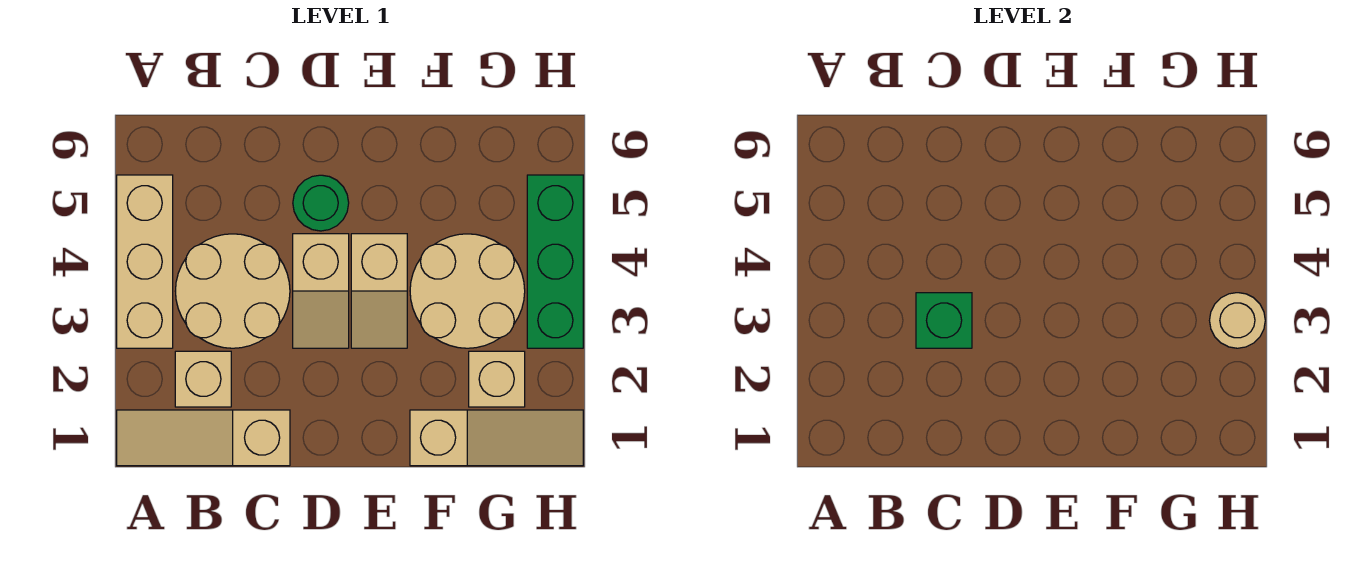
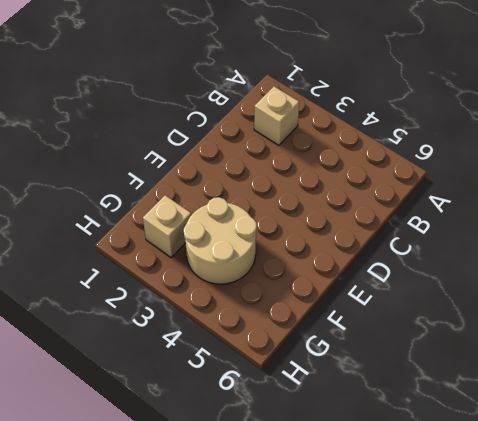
none -> tan slope A1:C1 level 1 top C
none -> tan brick A3:A5 level 1
none -> tan round brick B3:C4 level 1

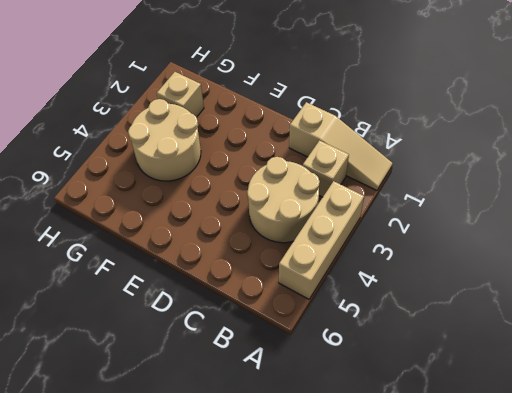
none -> tan slope D3:D4 level 1 top 4
none -> green round brick D5 level 1
none -> tan slope E3:E4 level 1 top 4

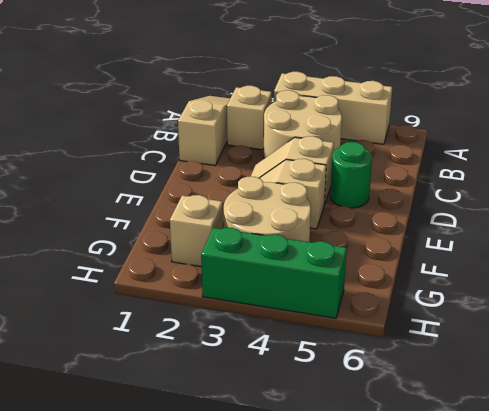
none -> tan slope F1:H1 level 1 top F
none -> green brick C3 level 2
none -> tan round brick H3 level 2

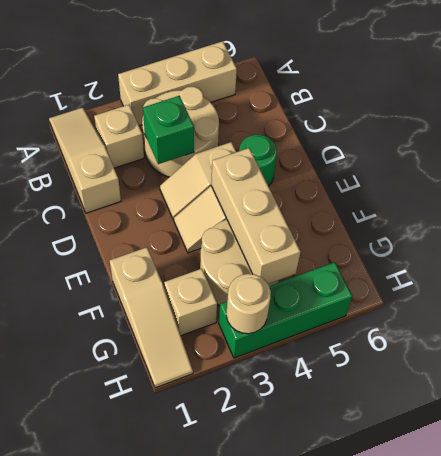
tan brick E4:G4 level 2 -> none

